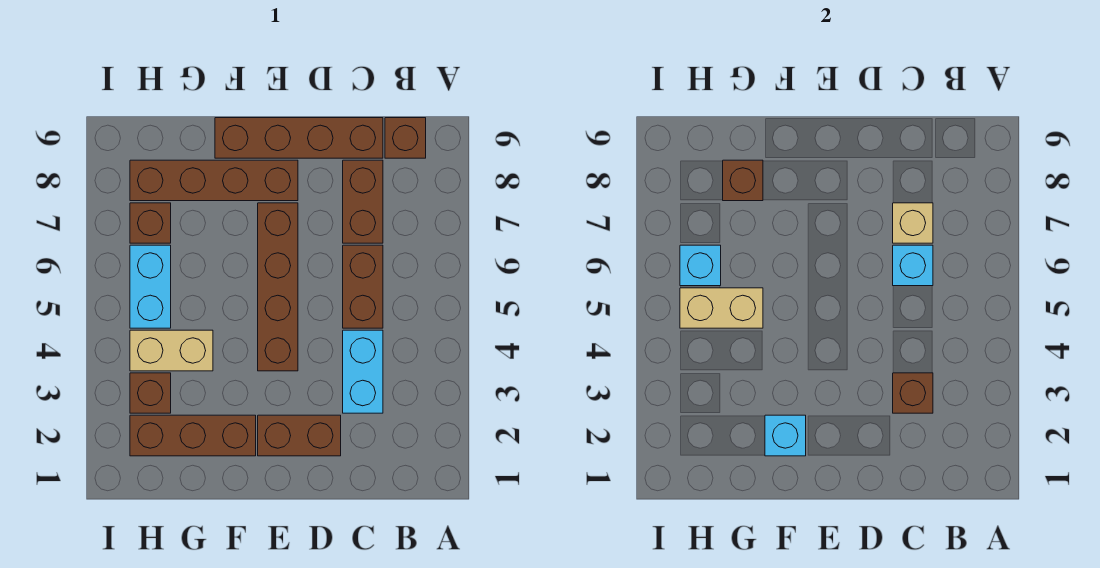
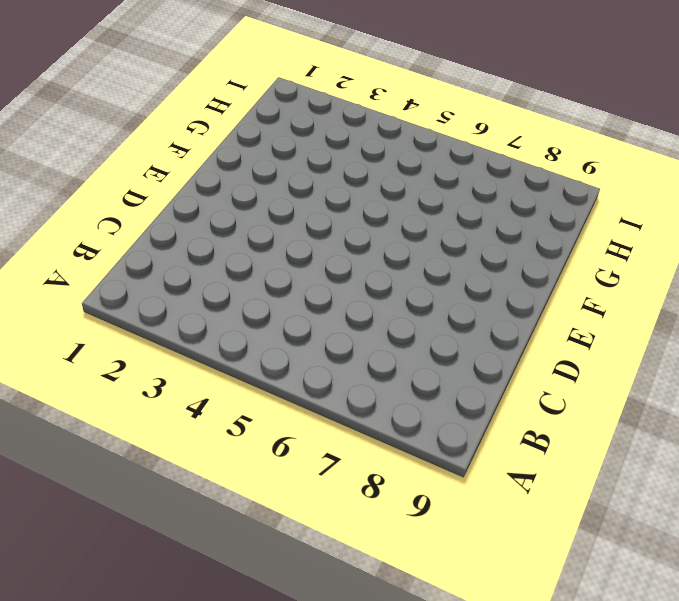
none -> brown brick B9 level 1
none -> cyan brick C3:C4 level 1
none -> brown brick C5:C6 level 1

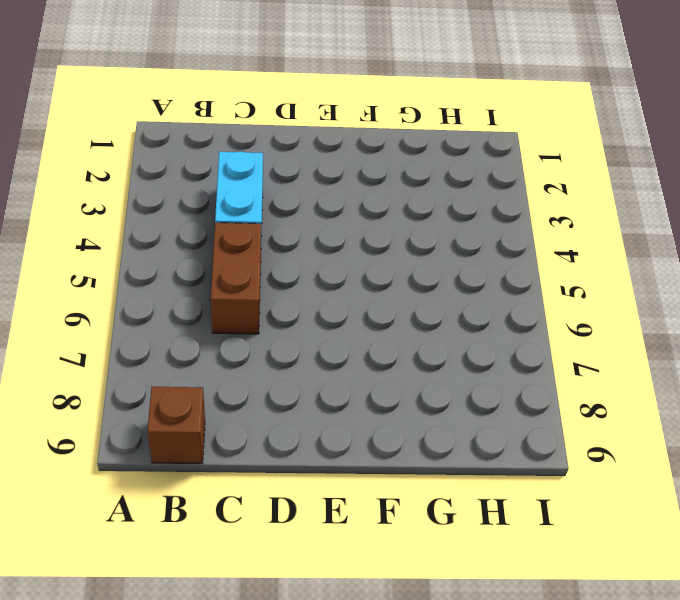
none -> brown brick C7:C8 level 1
none -> brown brick C9:F9 level 1
none -> brown brick D2:E2 level 1

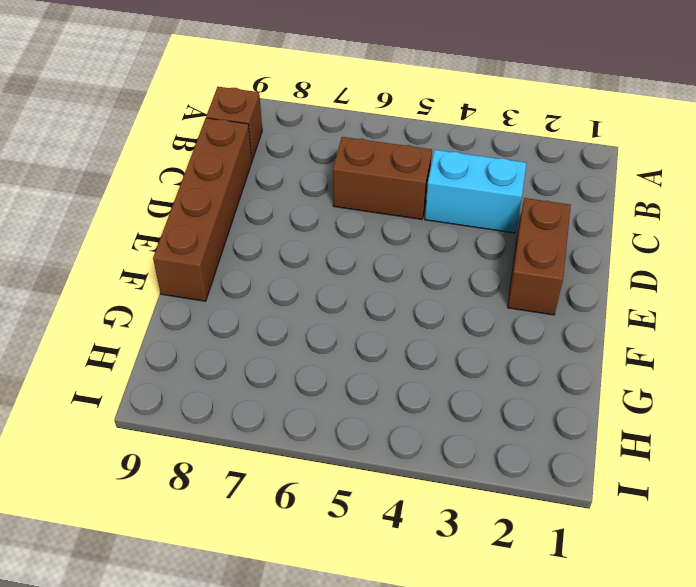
none -> brown brick C7:C8 level 1
none -> brown brick E4:E7 level 1
none -> brown brick E8:H8 level 1

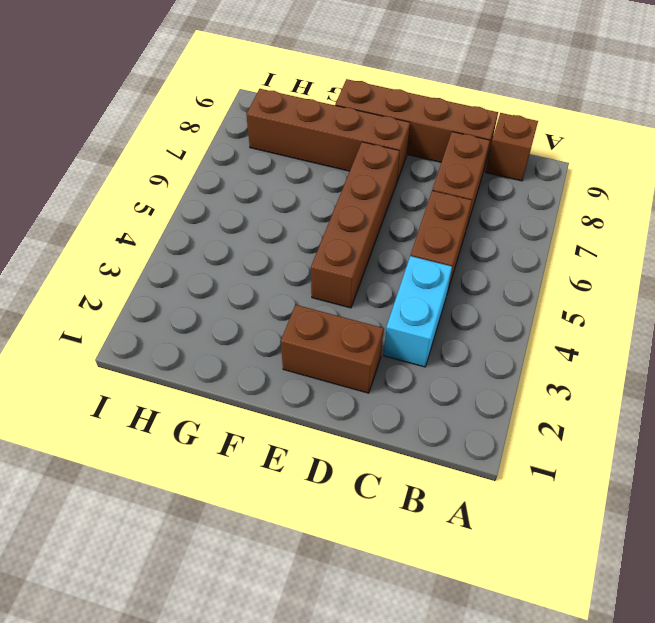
none -> brown brick F2:H2 level 1
none -> tan brick G4:H4 level 1
none -> brown brick H3 level 1

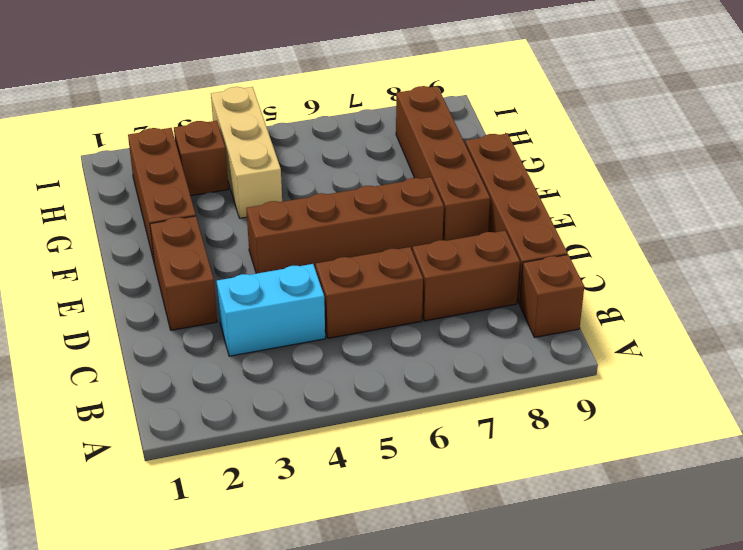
tan brick G4:I4 level 1 -> tan brick G4:H4 level 1
none -> cyan brick H5:H6 level 1
none -> brown brick H7 level 1
none -> brown brick C3 level 2

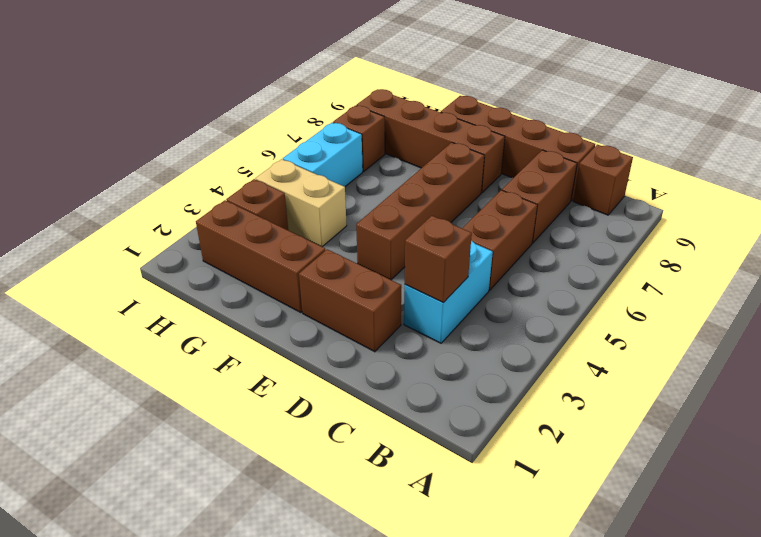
none -> cyan brick C6 level 2
none -> tan brick C7 level 2
none -> cyan brick F2 level 2

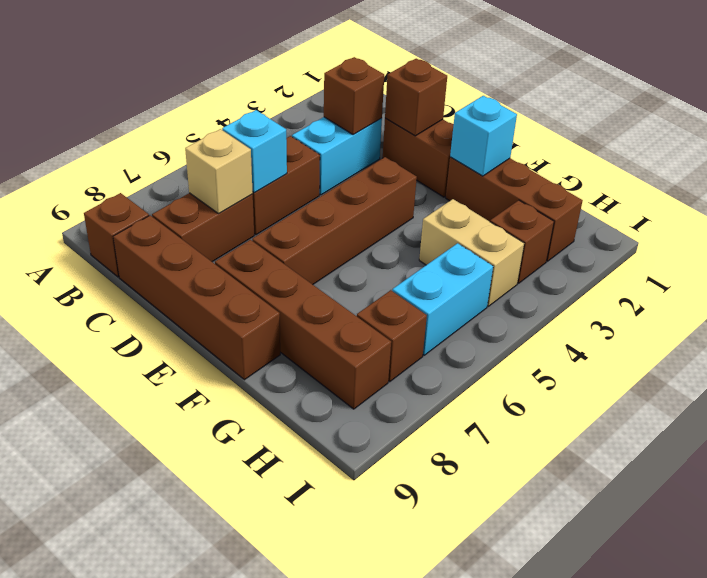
brown brick D2 level 2 -> brown brick G8 level 2
none -> tan brick G5:H5 level 2
none -> cyan brick H6 level 2

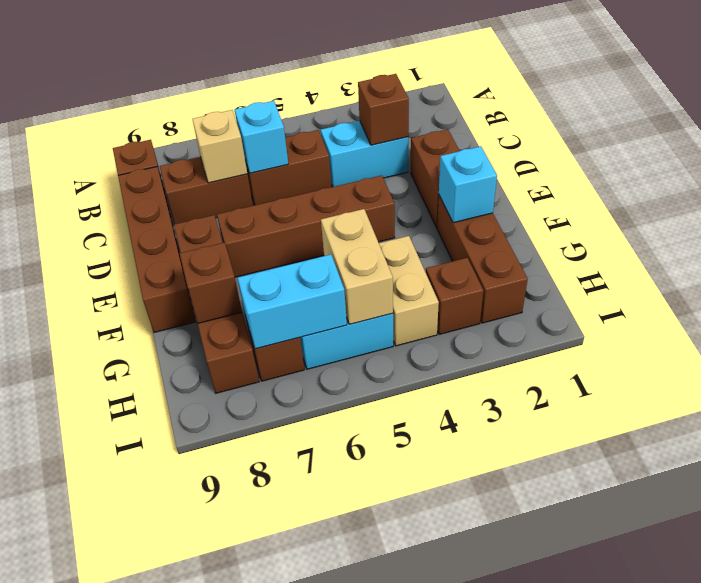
cyan brick H6:H7 level 2 -> cyan brick H6 level 2

